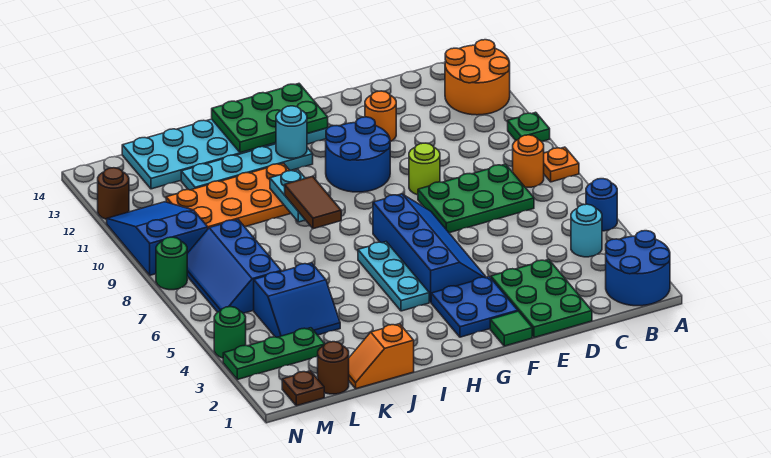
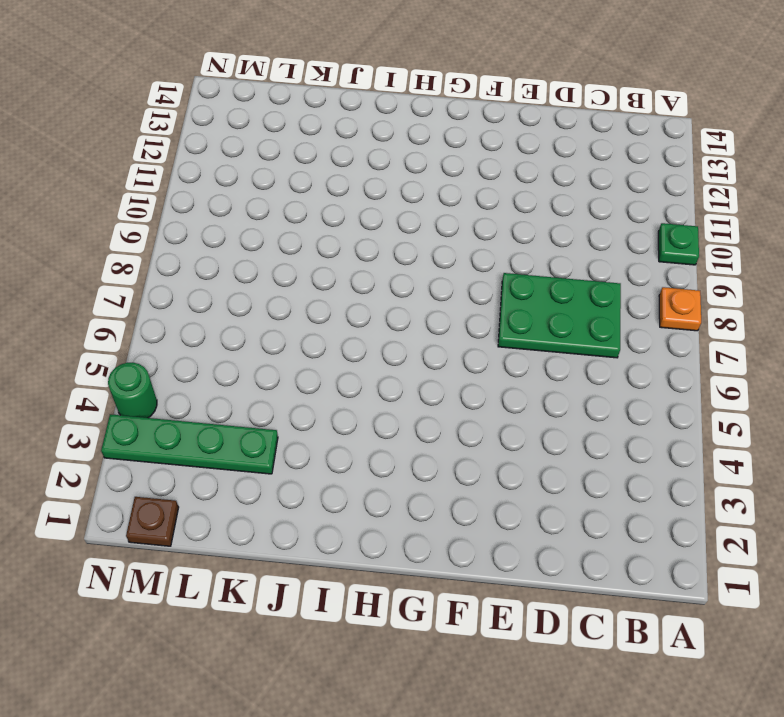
green plate K3:N3 level 1 -> green plate L3:N3 level 1
none -> blue round brick A1:B2 level 1
none -> blue round brick A5 level 1
none -> orange round brick A12:B13 level 1
none -> cyan round brick B4 level 1

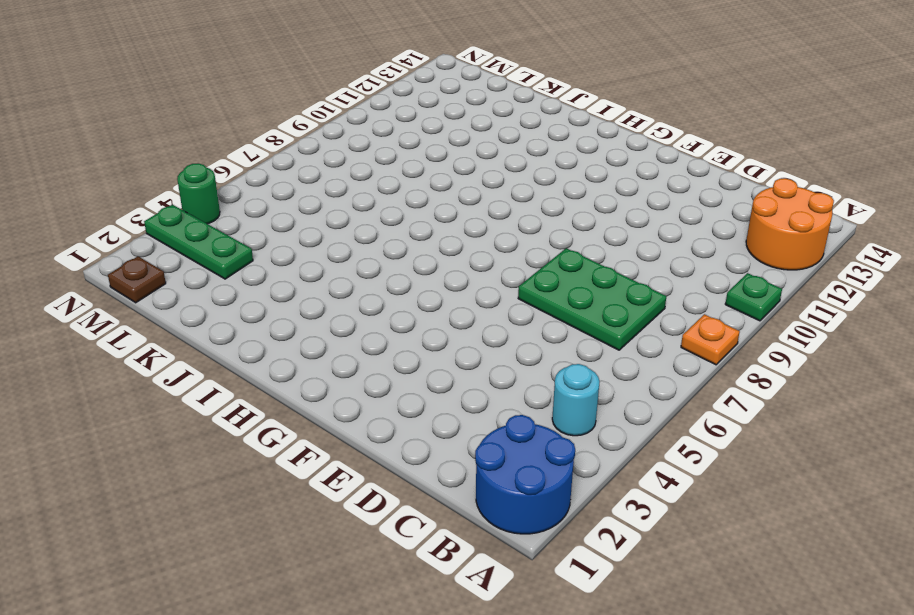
none -> blue round brick A5 level 1
none -> orange round brick B8 level 1
none -> green plate D1:E3 level 1
none -> lime round brick E9 level 1

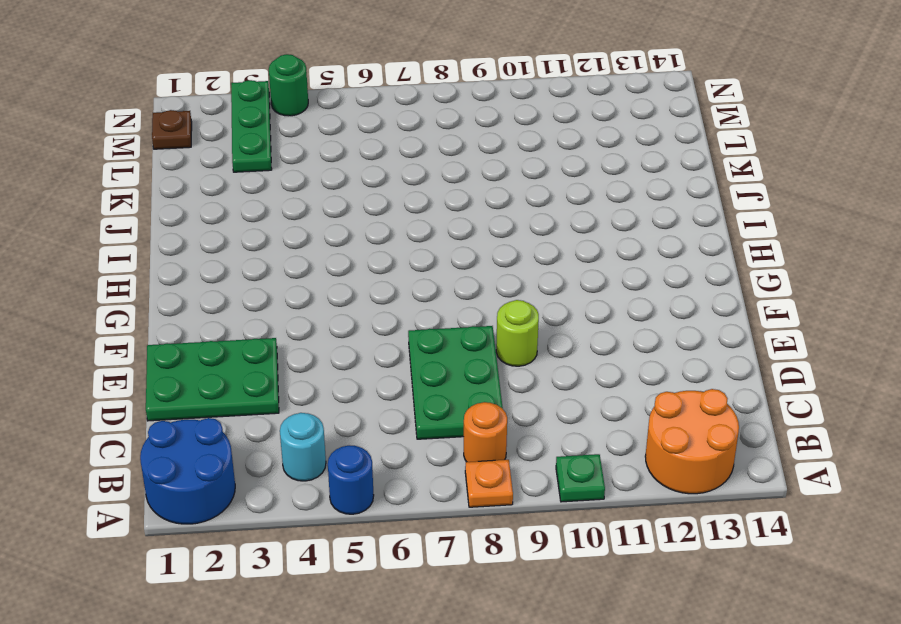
none -> orange round brick E12 level 1
none -> green tile F1 level 1
none -> blue plate F2:G3 level 1
none -> blue slope F4:G7 level 1 top G

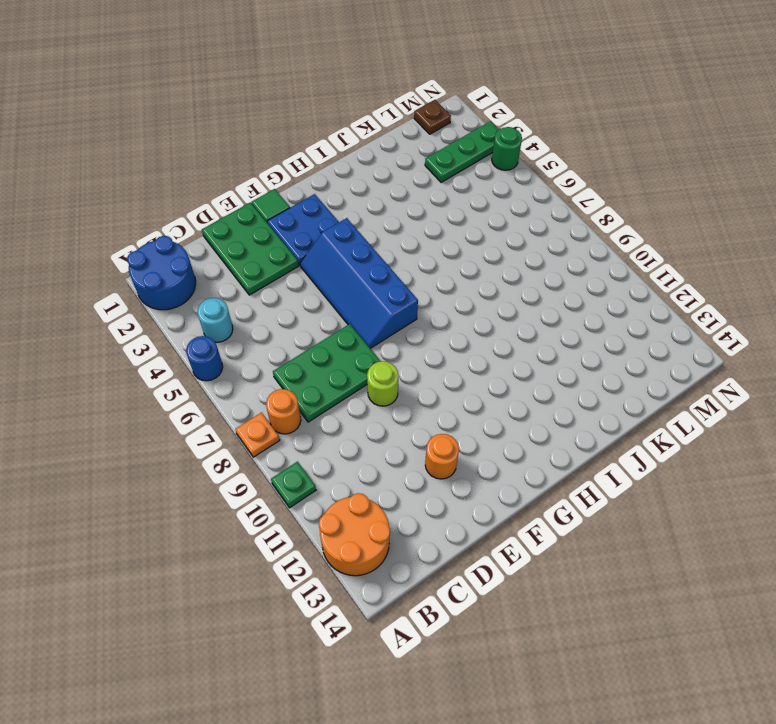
none -> blue round brick F10:G11 level 1
none -> cyan plate G13:L14 level 1
none -> cyan plate H4:H6 level 1
none -> cyan plate H12:K12 level 1

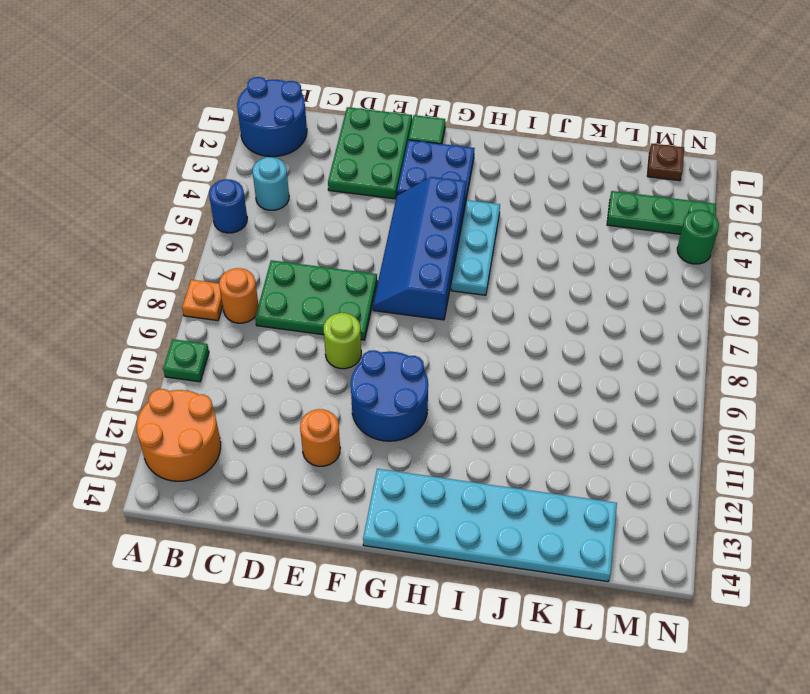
none -> cyan plate H12:K12 level 1
none -> orange plate I10:L11 level 1
none -> orange slope J1:K1 level 1 top J
none -> blue slope K4:L5 level 1 top 5

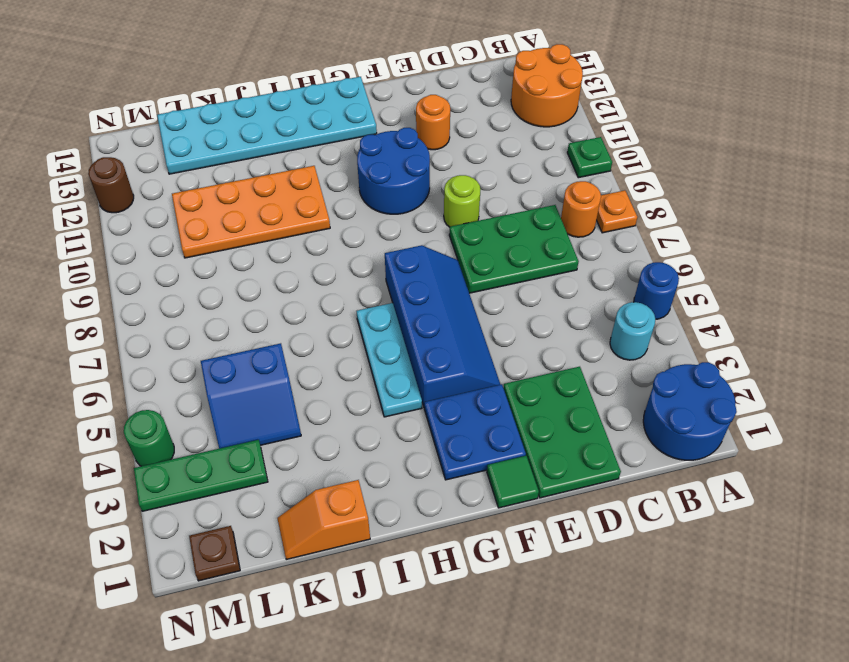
none -> cyan plate H12:K12 level 1
none -> brown round brick L1 level 1
none -> blue slope L6:M8 level 1 top L
none -> blue slope M9:N11 level 1 top 9

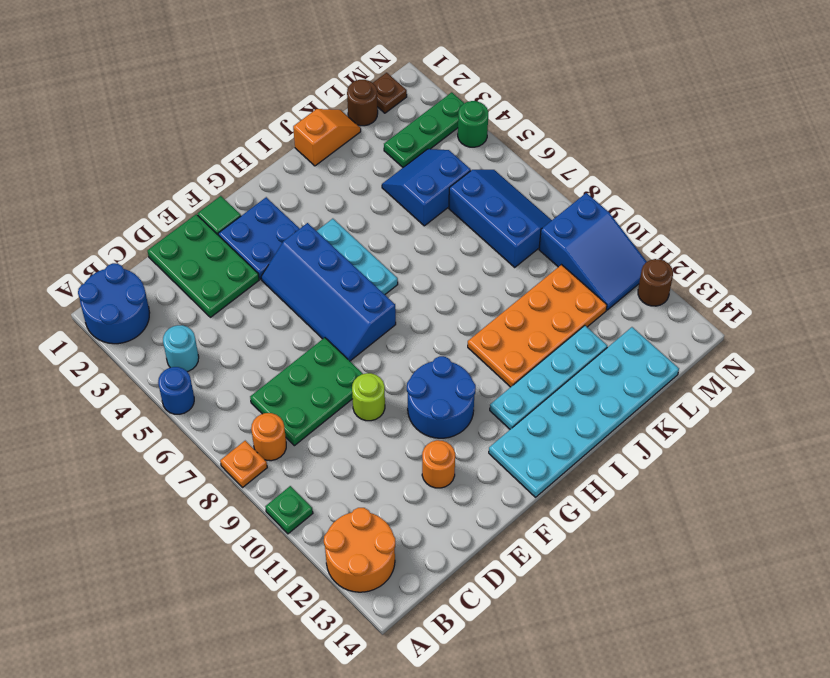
none -> green round brick N8 level 1
none -> green plate G13:I14 level 2
none -> cyan round brick H12 level 2
none -> cyan plate I9:I10 level 2

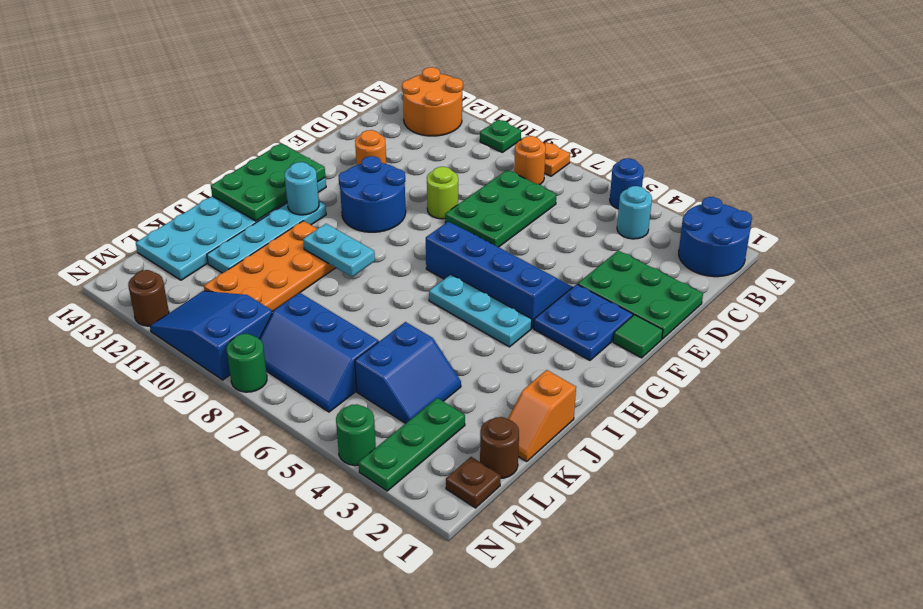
none -> brown tile I8:I9 level 3

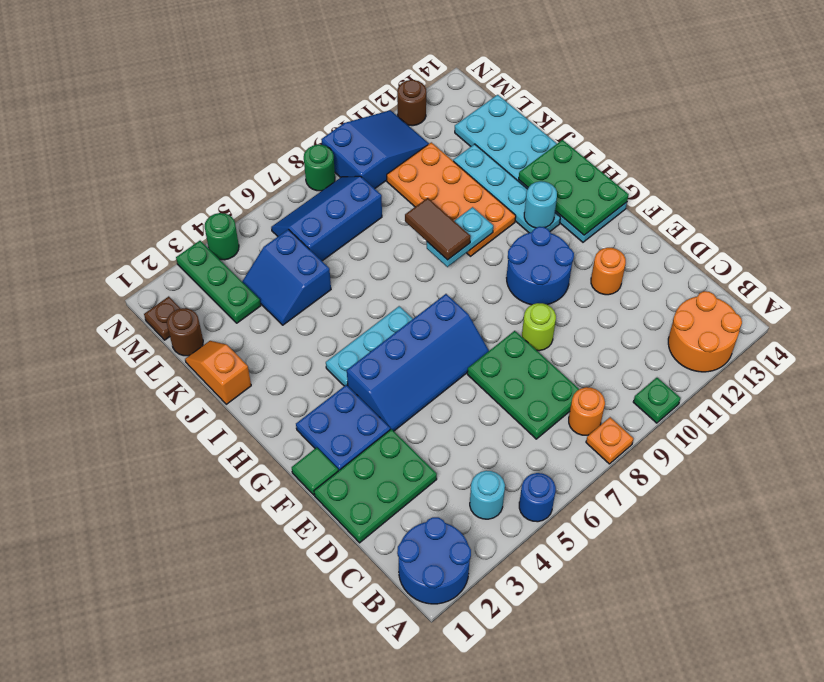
brown tile I9:J9 level 3 -> brown tile I8:I9 level 3

